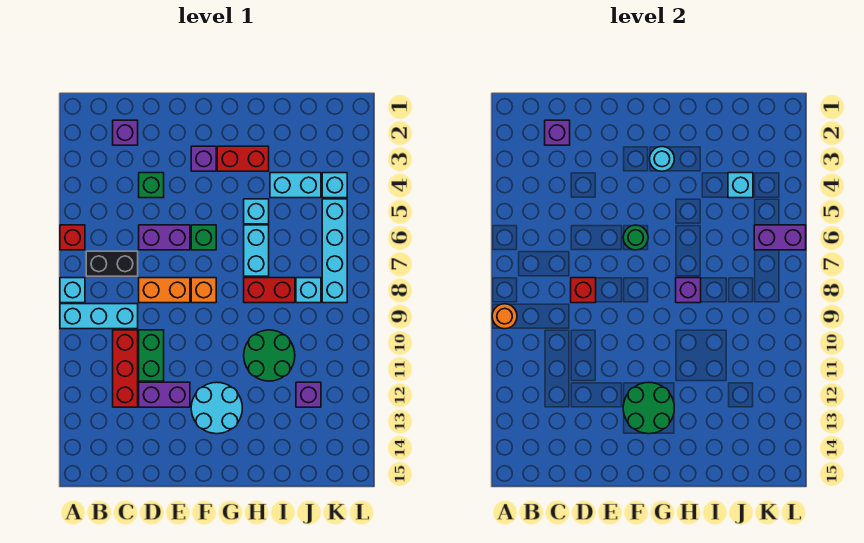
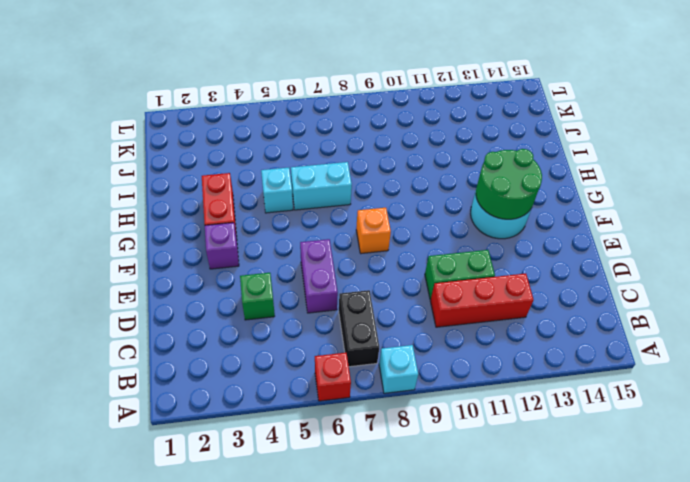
none -> cyan brick A9:C9 level 1
none -> purple brick C2 level 1
none -> orange brick D8:E8 level 1
none -> purple brick D12:E12 level 1

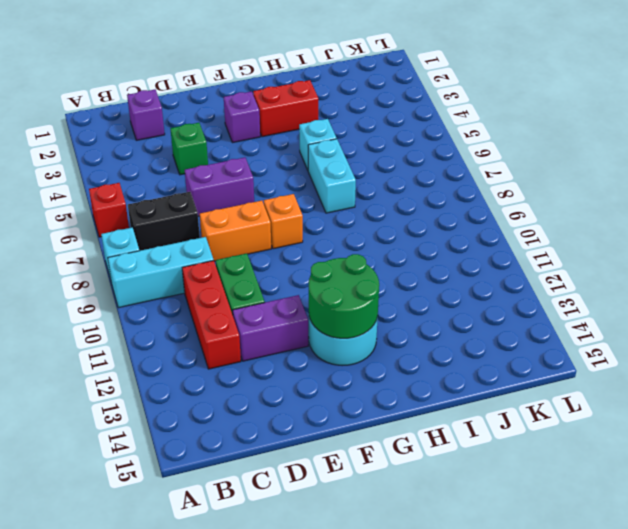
none -> green brick F6 level 1
none -> red brick H8:I8 level 1
none -> green round brick H10:I11 level 1
none -> cyan brick I4:J4 level 1

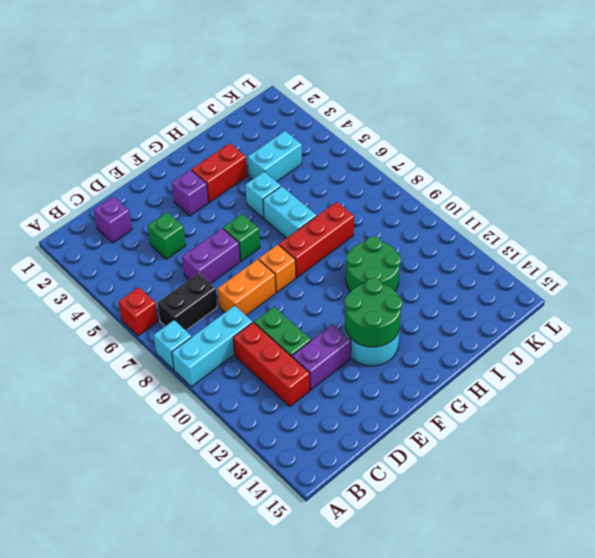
red brick G8:I8 level 1 -> red brick H8:I8 level 1
none -> cyan brick J8 level 1
none -> purple brick J12 level 1
none -> cyan brick K4 level 1
none -> cyan brick K5:K8 level 1

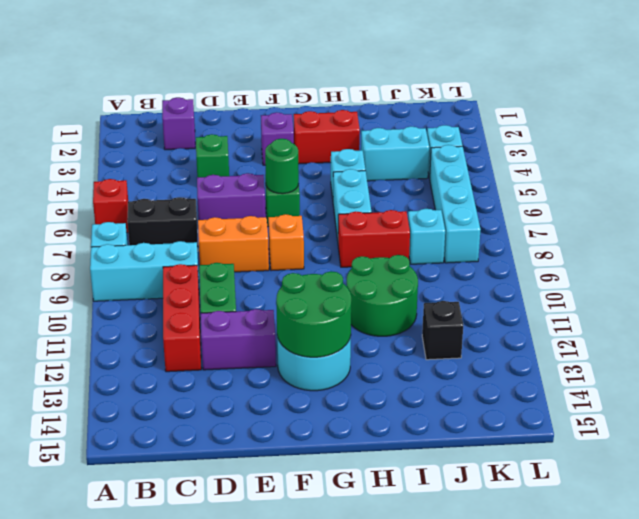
black brick J12 level 1 -> purple brick J12 level 1
none -> orange round brick A9 level 2
none -> purple brick C2 level 2
none -> red brick D8 level 2
none -> cyan round brick G3 level 2

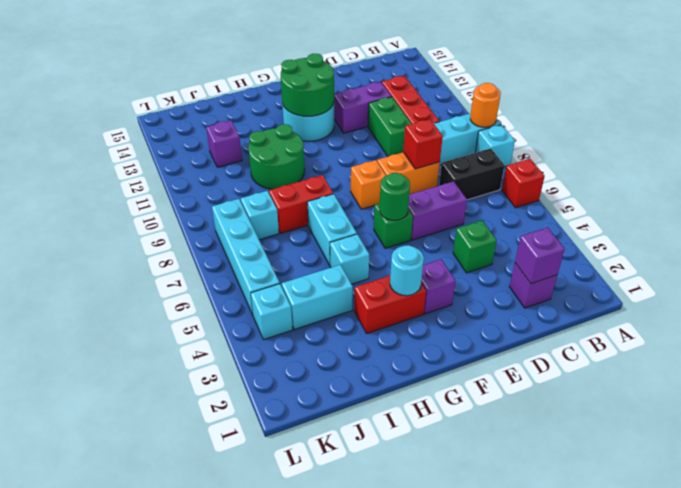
none -> purple brick H8 level 2
none -> cyan brick J4 level 2
none -> purple brick K6:L6 level 2

